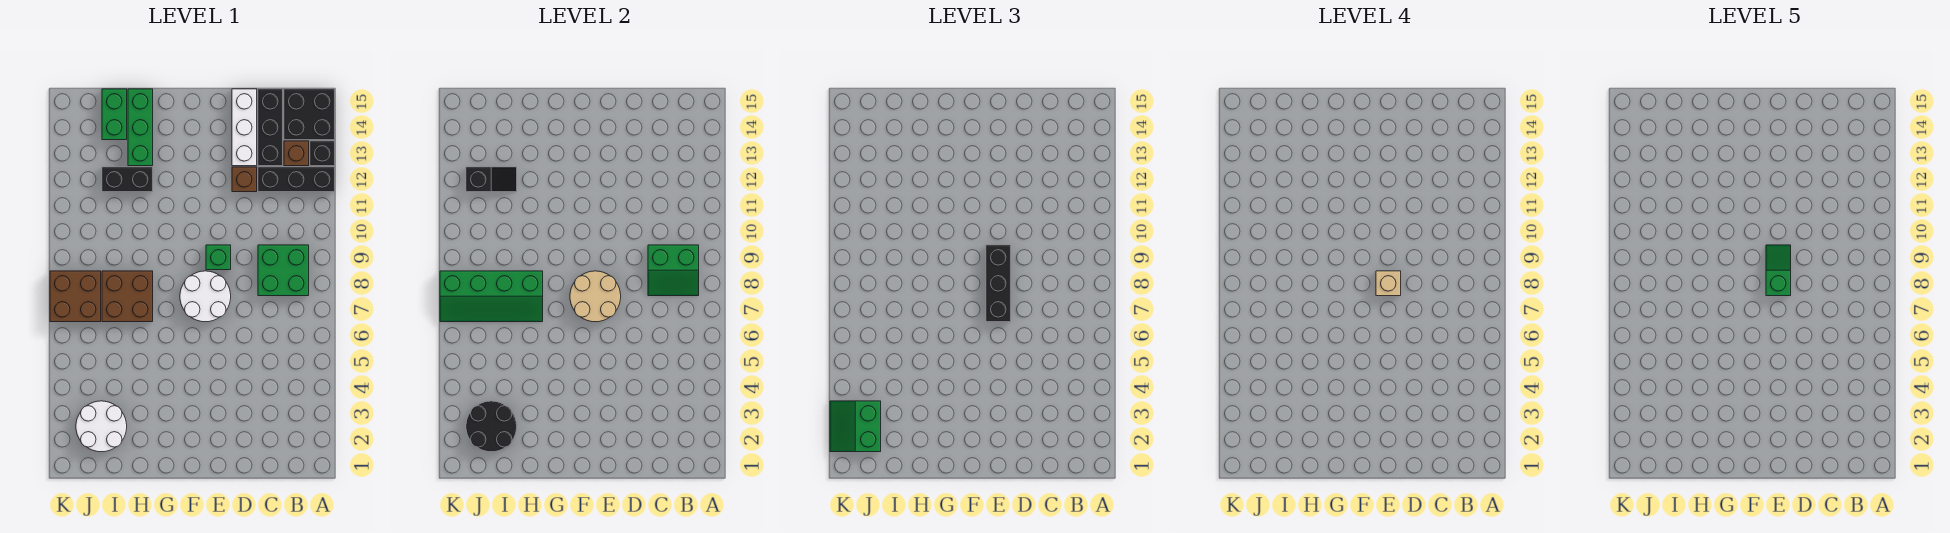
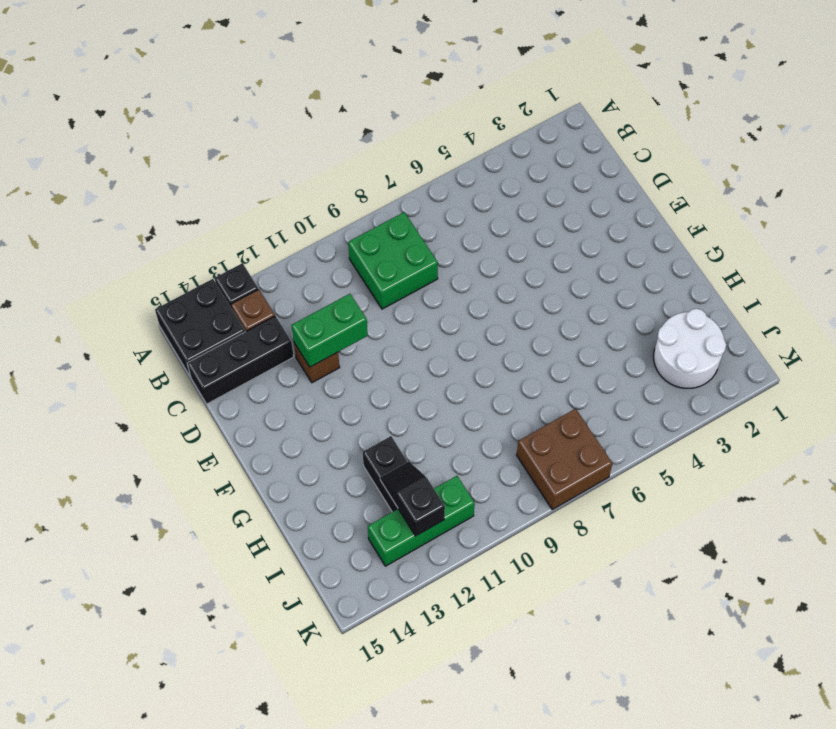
green brick D11:D12 level 2 -> green brick I14:I15 level 1
green brick J11:J13 level 1 -> green brick H13:H15 level 1
none -> black brick A12:C12 level 1
none -> white brick D13:D15 level 1
none -> white round brick E7:F8 level 1

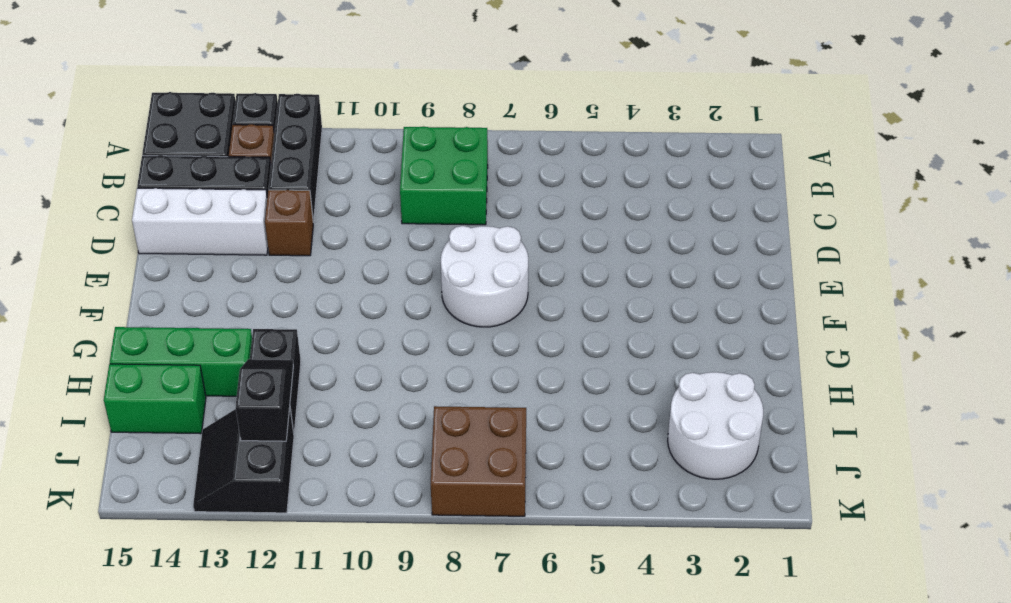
black slope J12:K13 level 1 top 12 -> none
none -> green brick E9 level 1
none -> brown brick H7:I8 level 1
none -> green slope B8:C9 level 2 top 9

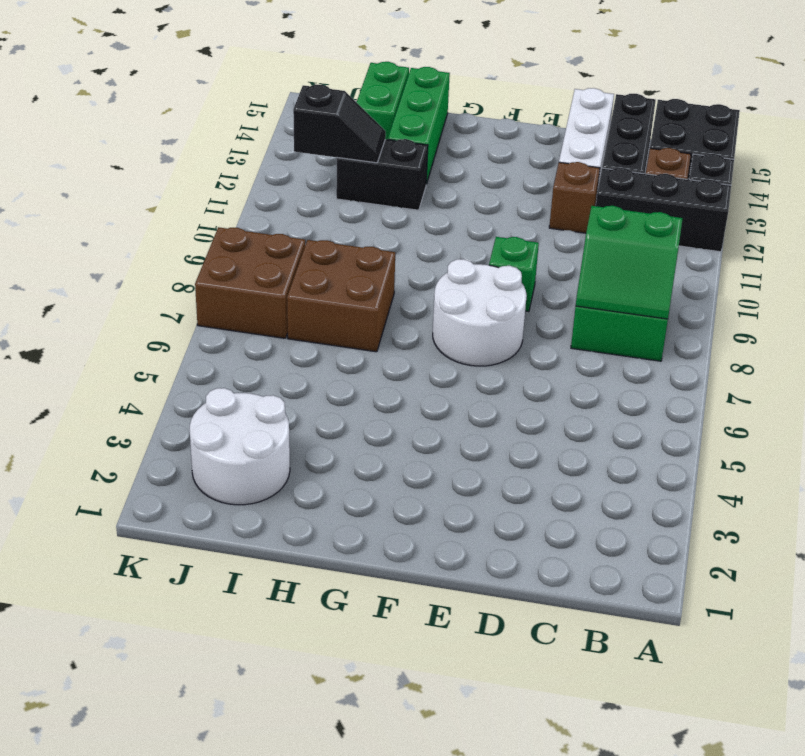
none -> tan round brick E7:F8 level 2
none -> green slope H7:K8 level 2 top 8
none -> black round brick I2:J3 level 2

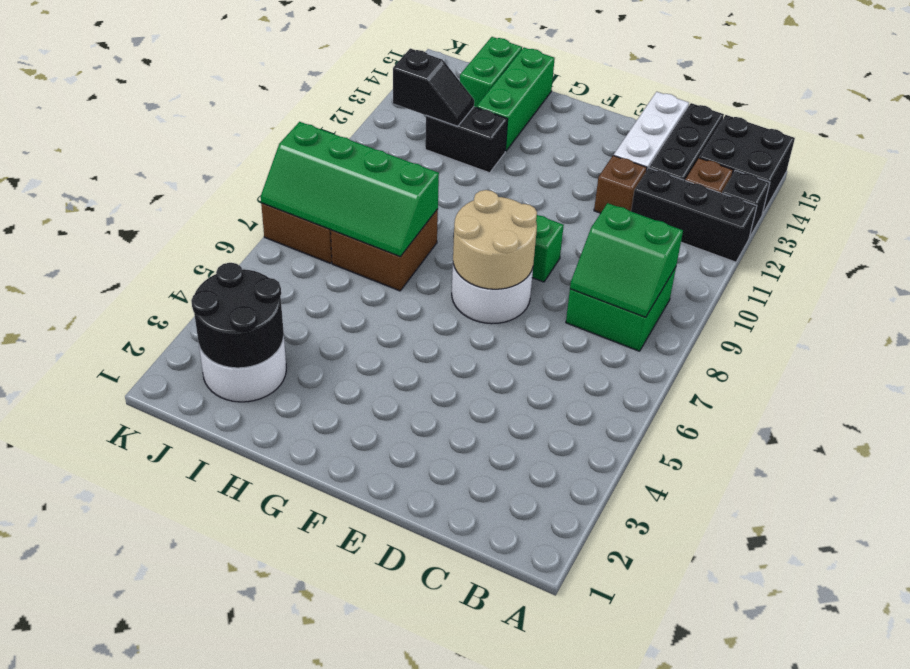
none -> black brick E7:E9 level 3
none -> green slope J2:K3 level 3 top J
none -> tan brick E8 level 4

